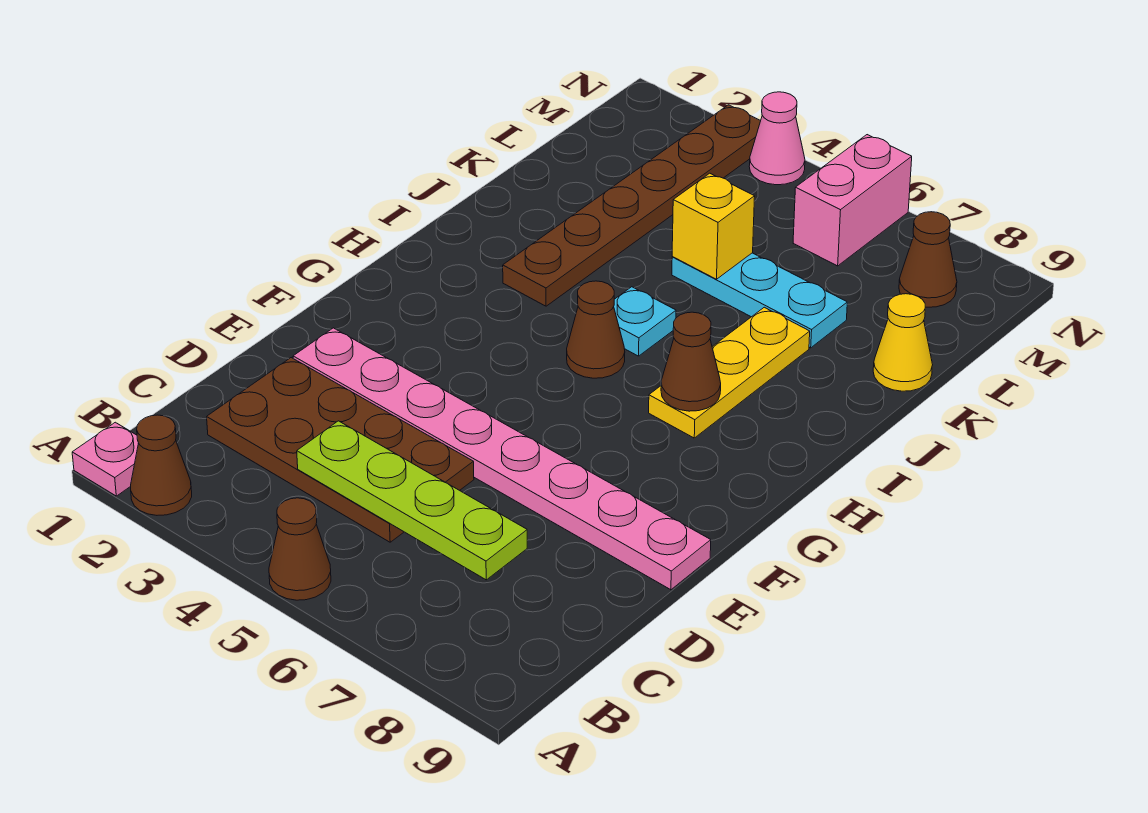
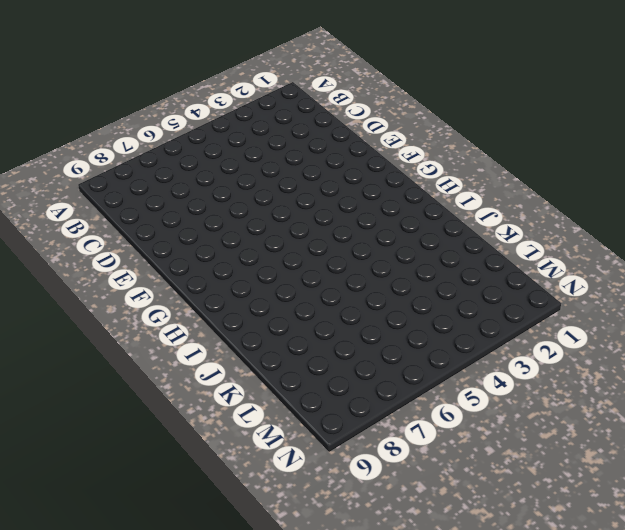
none -> pink plate A1 level 1
none -> brown cone A2 level 1
none -> brown cone A5 level 1

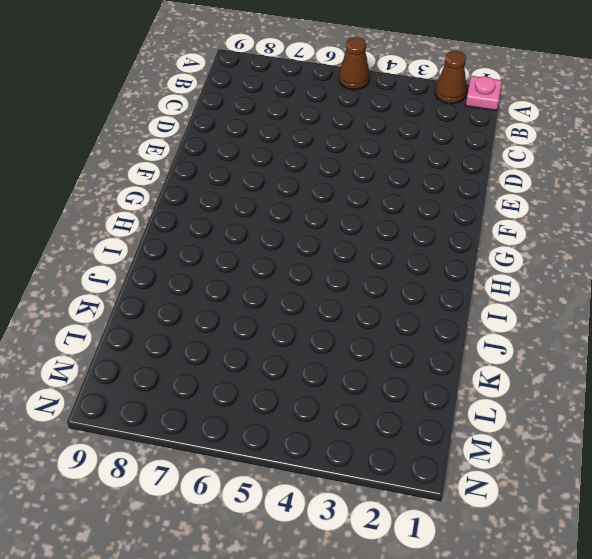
none -> brown plate C2:D5 level 1
none -> pink plate E2:E9 level 1
none -> brown cone H5 level 1

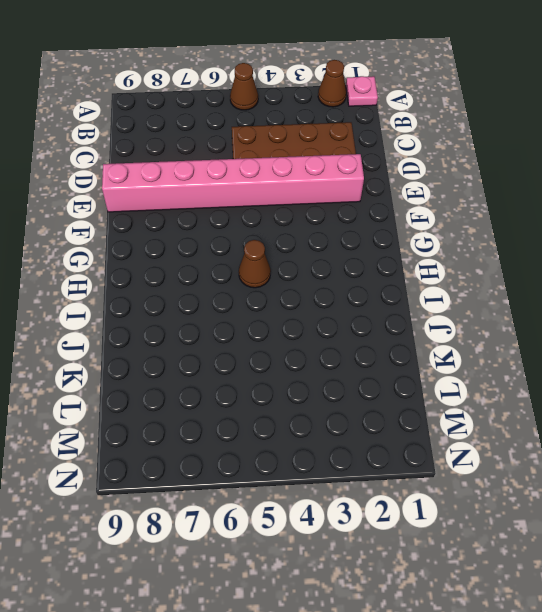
pink brick E2:E9 level 1 -> pink plate E2:E9 level 1
none -> yellow plate H7:J7 level 1
none -> brown plate I3:N3 level 1
none -> cyan plate I5 level 1

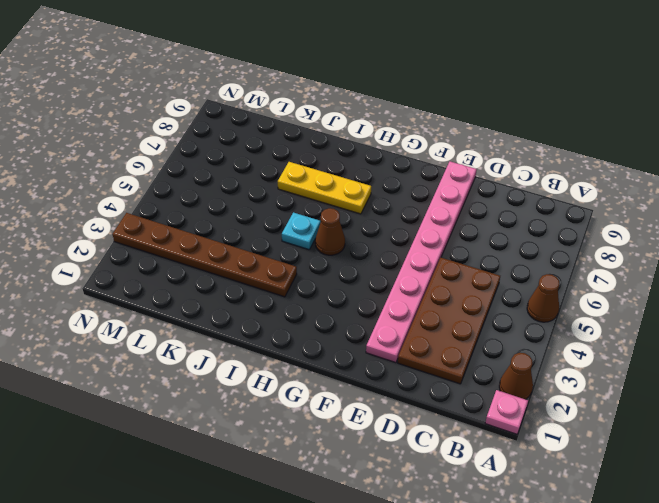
none -> cyan plate K5:K7 level 1
none -> yellow cone K9 level 1
none -> pink brick M6:N6 level 1

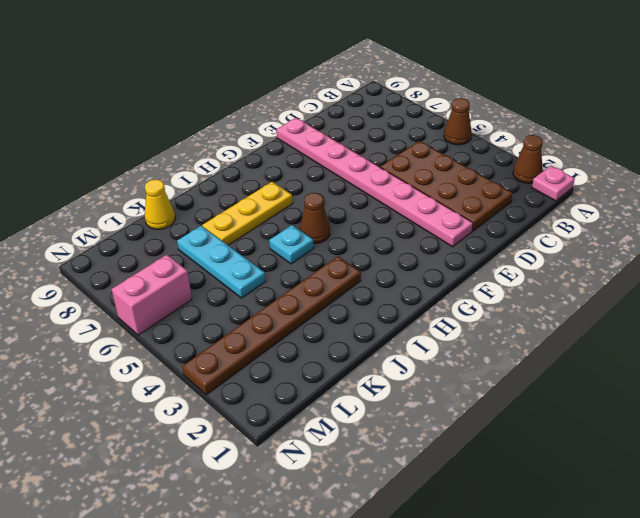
none -> brown cone M8 level 1
none -> pink cone N4 level 1
none -> lime plate C4:C7 level 2

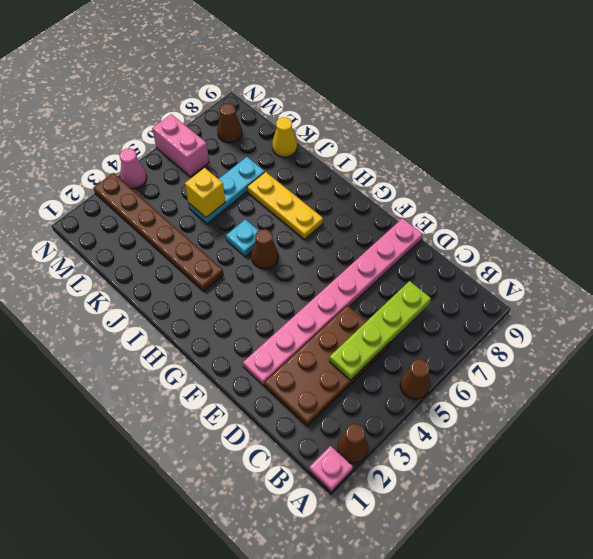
none -> brown cone H7 level 2

